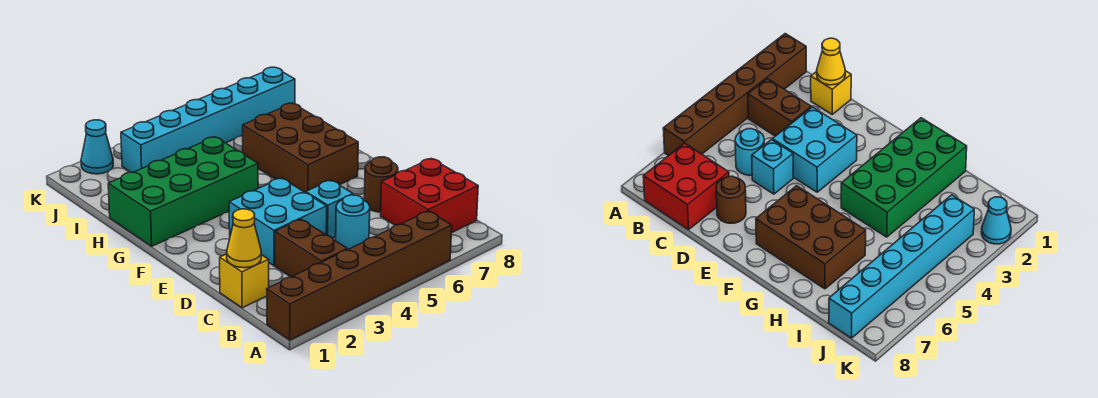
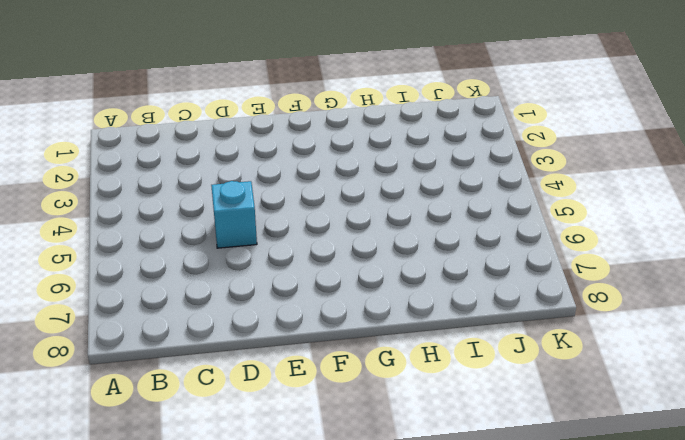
none -> brown brick A1:A6 level 1
none -> brown brick B3:C3 level 1
none -> red brick B7:C8 level 1

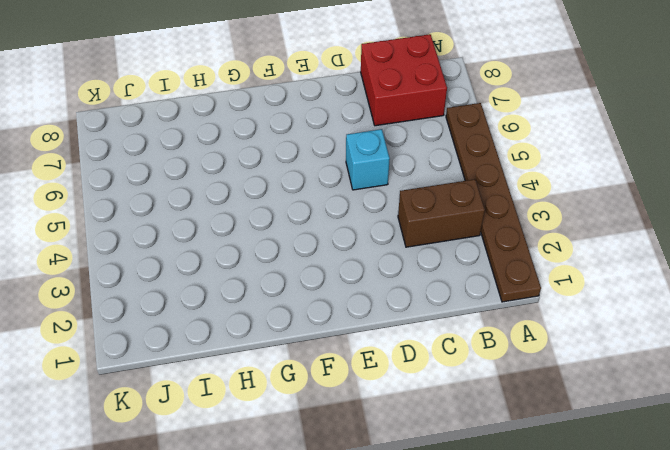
brown plate A1:A6 level 1 -> brown brick A1:A6 level 1
none -> yellow brick C1 level 1
none -> cyan round brick C5 level 1
none -> cyan brick D3:E4 level 1

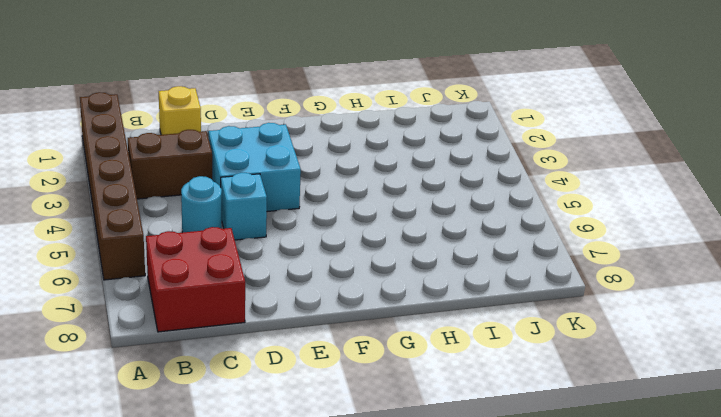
none -> brown round brick D7 level 1
none -> brown brick F6:H7 level 1
none -> green brick G1:H4 level 1

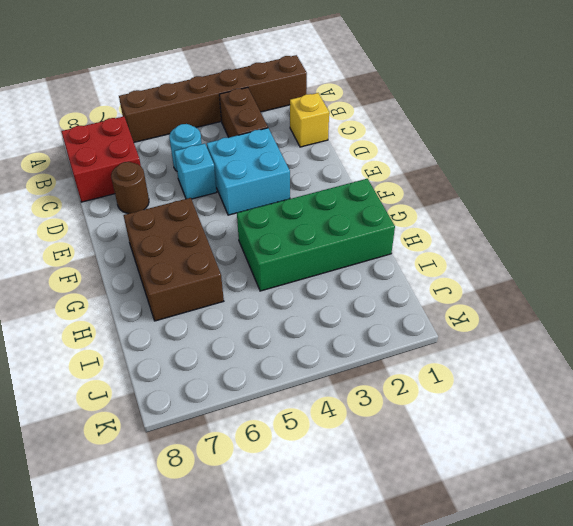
none -> cyan brick J3:J8 level 1
none -> cyan cone K2 level 1
none -> yellow cone C1 level 2

